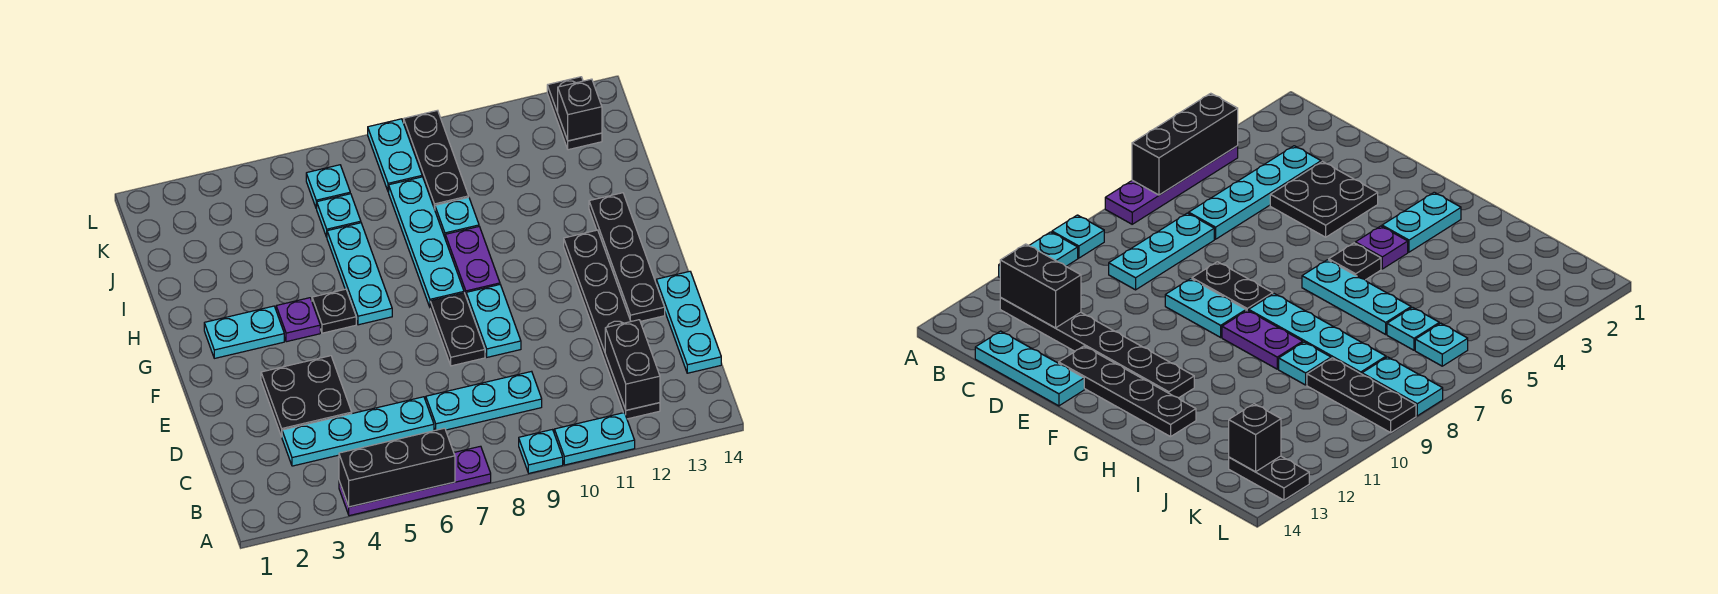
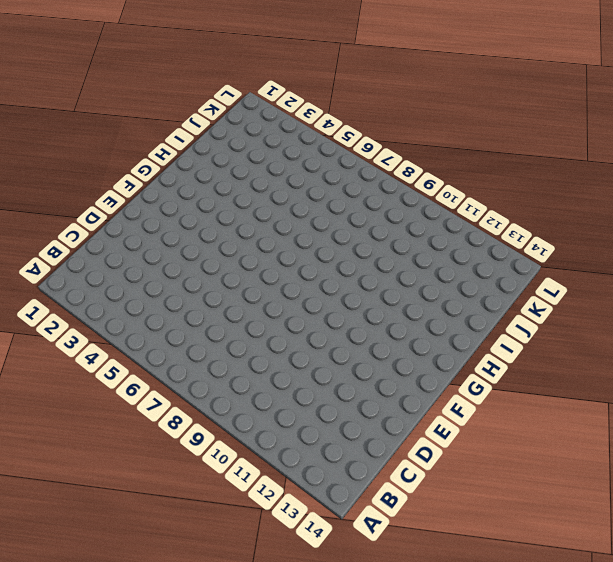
none -> purple plate A4:A7 level 1
none -> cyan plate A9 level 1
none -> cyan plate A10:A11 level 1

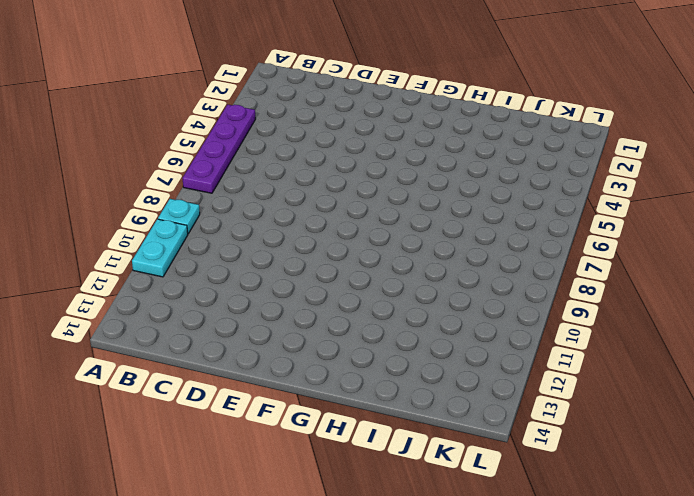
none -> black plate B12:G12 level 1
none -> cyan plate C3:C6 level 1
none -> cyan plate C7:C9 level 1

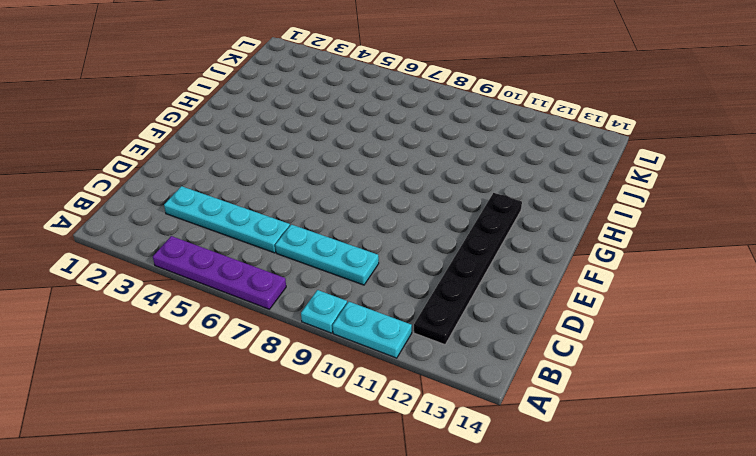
none -> cyan plate C14:E14 level 1
none -> black plate D3:E4 level 1
none -> black plate E8:F8 level 1

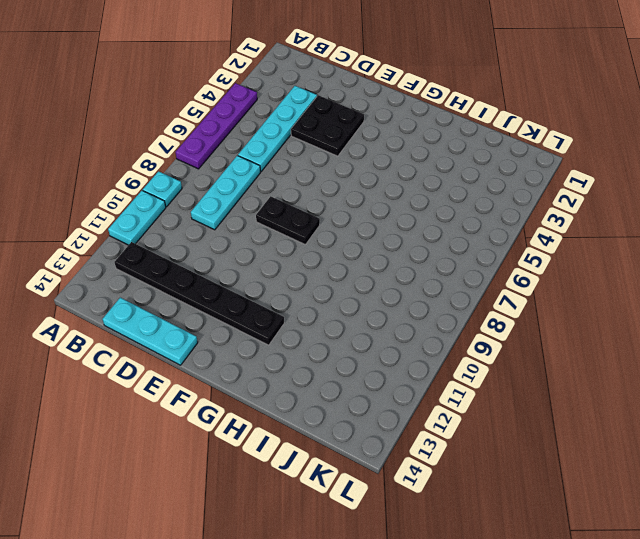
none -> cyan plate E9:F9 level 1
none -> black plate E13:H13 level 1
none -> cyan plate G2:G3 level 1

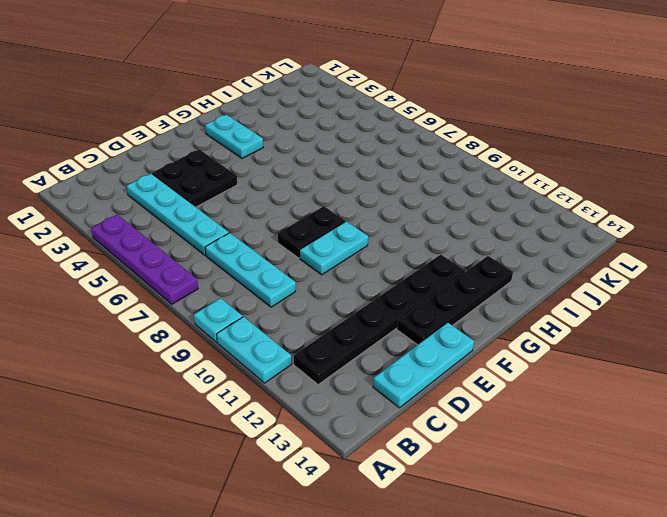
none -> purple plate G4 level 1
none -> black plate G5 level 1
none -> cyan plate G6:I6 level 1

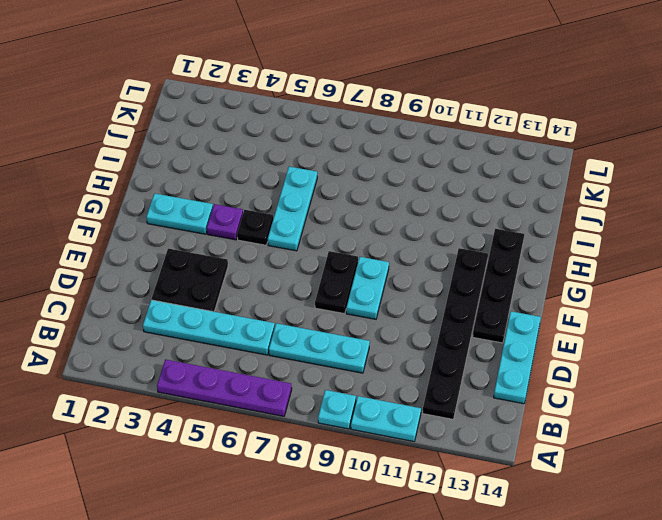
none -> cyan plate G8:J8 level 1
none -> purple plate G9:H9 level 1
none -> cyan plate I9 level 1

